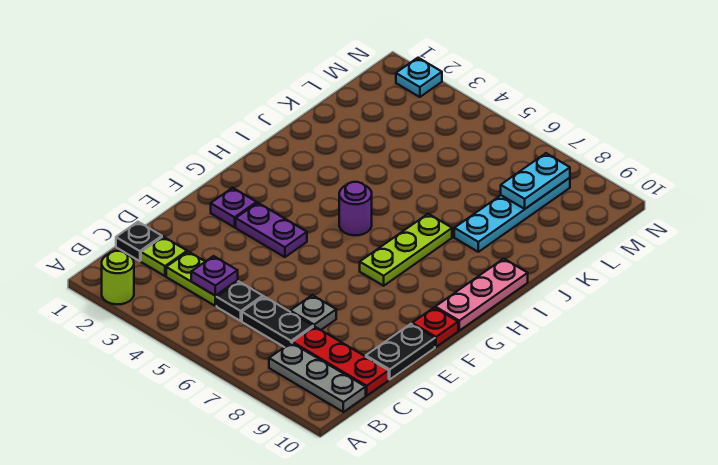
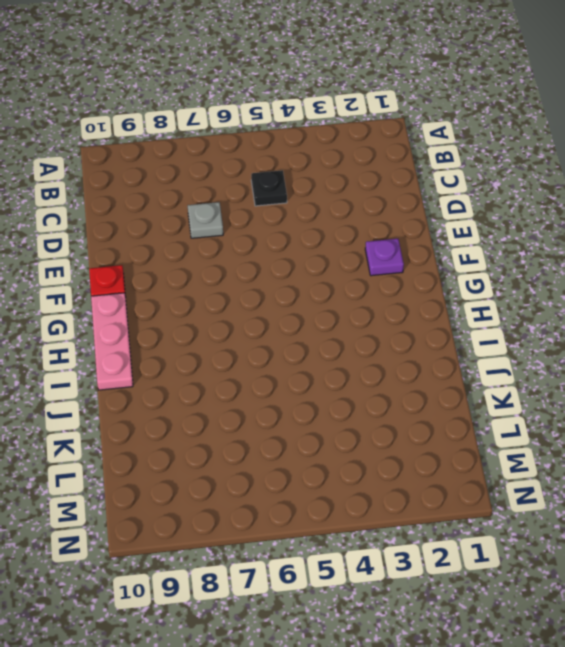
none -> lime round brick A2 level 1
none -> grey plate B8:B10 level 1
none -> black plate C1 level 1

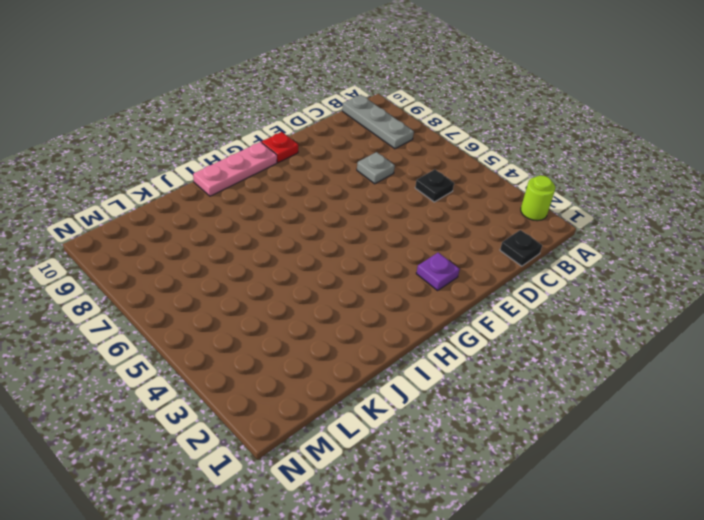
none -> lime plate C2 level 1
none -> lime plate C3:C4 level 1
none -> black plate C6:C7 level 1

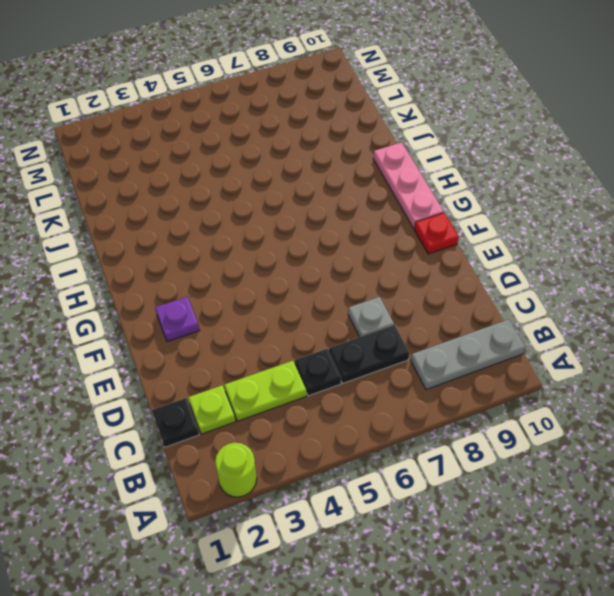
none -> red plate C8:C10 level 1
none -> black plate D10:E10 level 1
none -> purple plate F3:F4 level 1

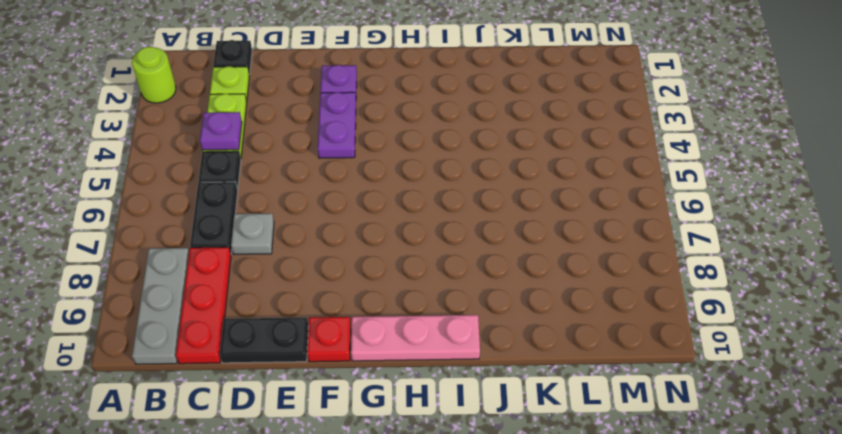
none -> lime plate G7:I7 level 1
none -> purple round brick H5 level 1
none -> cyan plate J8:M8 level 1

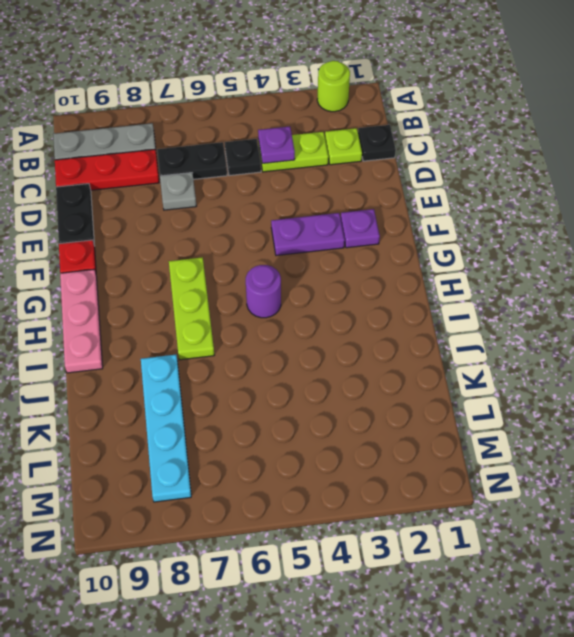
none -> cyan plate N2 level 1
none -> cyan plate L8:M8 level 2

